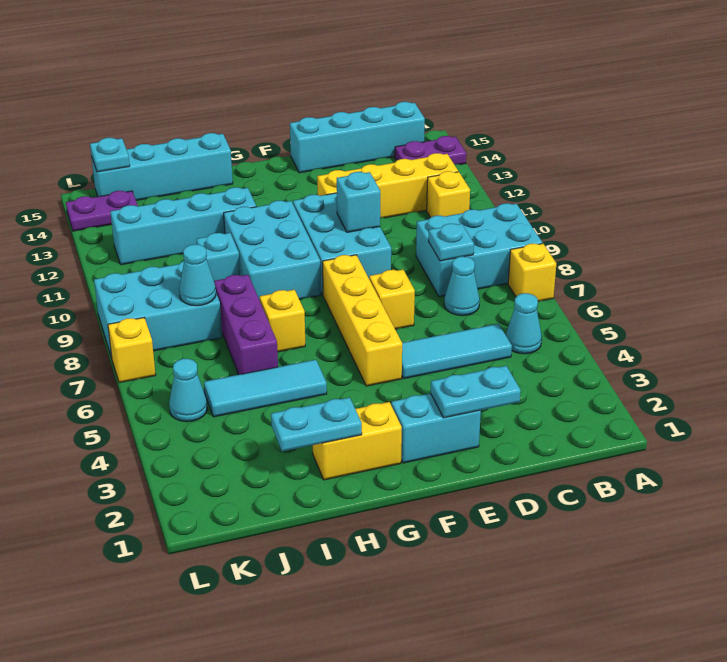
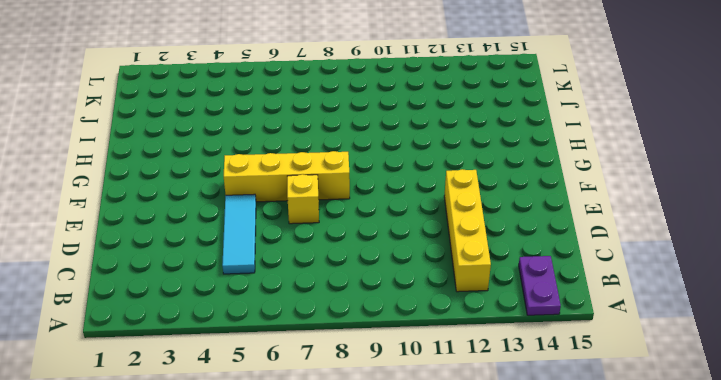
none -> yellow brick A7 level 1
none -> cyan brick A8:C9 level 1
none -> cyan cone B5 level 1
none -> yellow brick B11 level 1

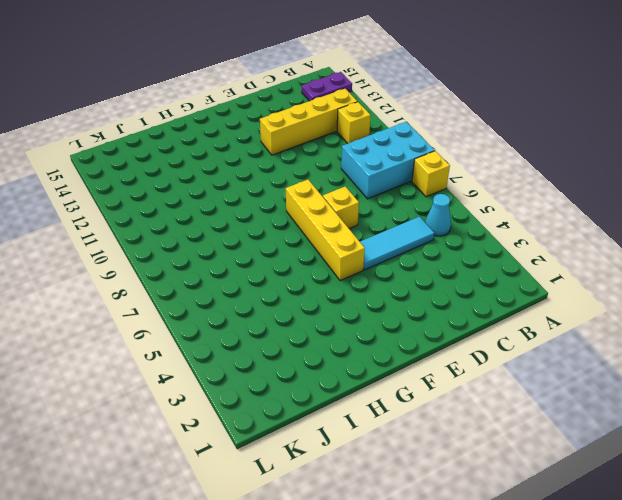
none -> cyan brick B15:E15 level 1
none -> cyan cone C7 level 1
none -> cyan brick E2:F2 level 1
none -> cyan brick E9:F11 level 1

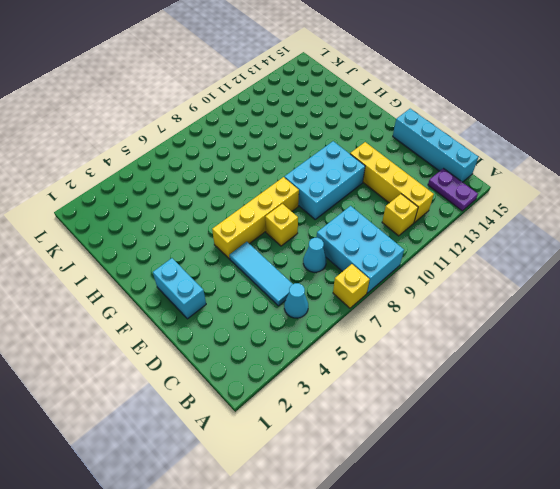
none -> yellow brick G2:H2 level 1
none -> cyan brick G9:H11 level 1
none -> cyan tile H5:J5 level 1
none -> yellow brick H7 level 1

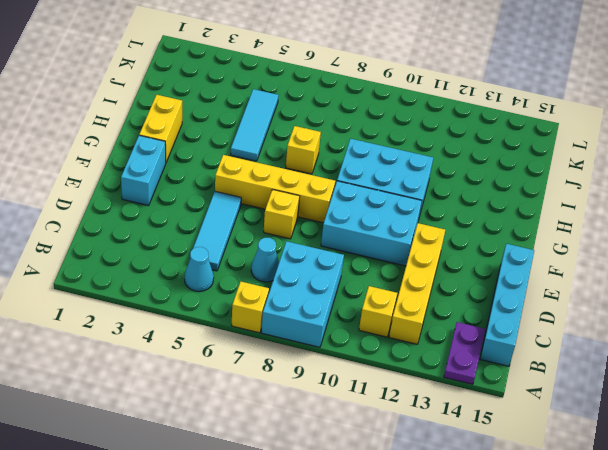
none -> cyan brick H12:K12 level 1
none -> cyan brick H15:K15 level 1
none -> purple brick I6:I8 level 1
none -> cyan brick I10 level 1

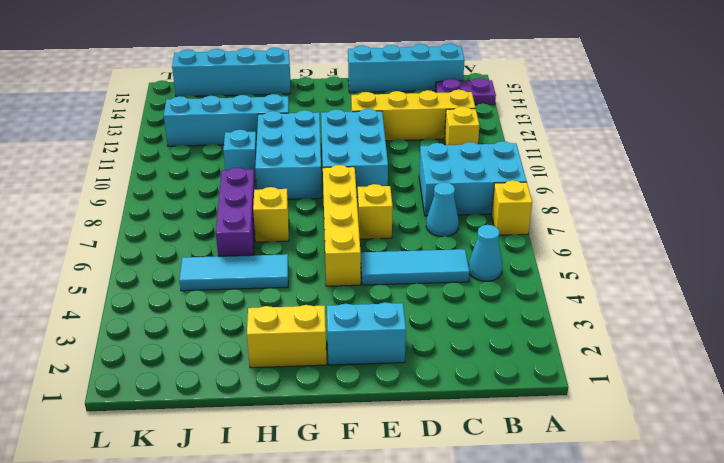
none -> cyan brick J8:L9 level 1
none -> cyan cone K5 level 1
none -> purple plate K14:L14 level 1
none -> yellow brick L7 level 1

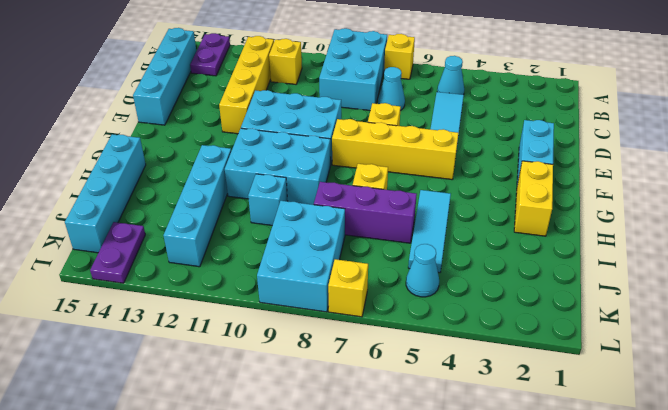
none -> cyan plate C8 level 2
none -> cyan plate D2:E2 level 2
none -> cyan brick E10 level 2
none -> cyan plate H2:I2 level 2

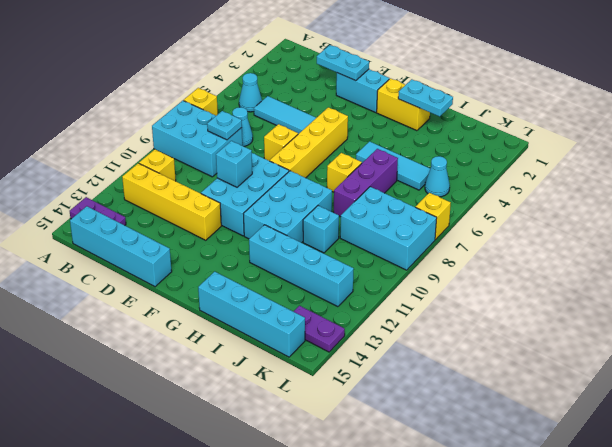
none -> cyan cone J8 level 2
none -> cyan plate K15 level 2

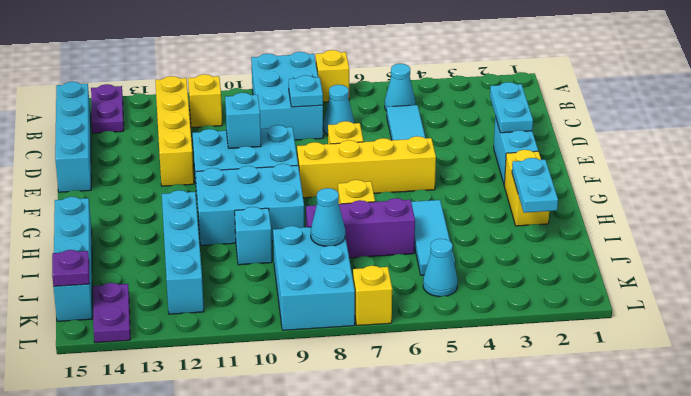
purple plate K15 level 2 -> cyan plate K15 level 2

